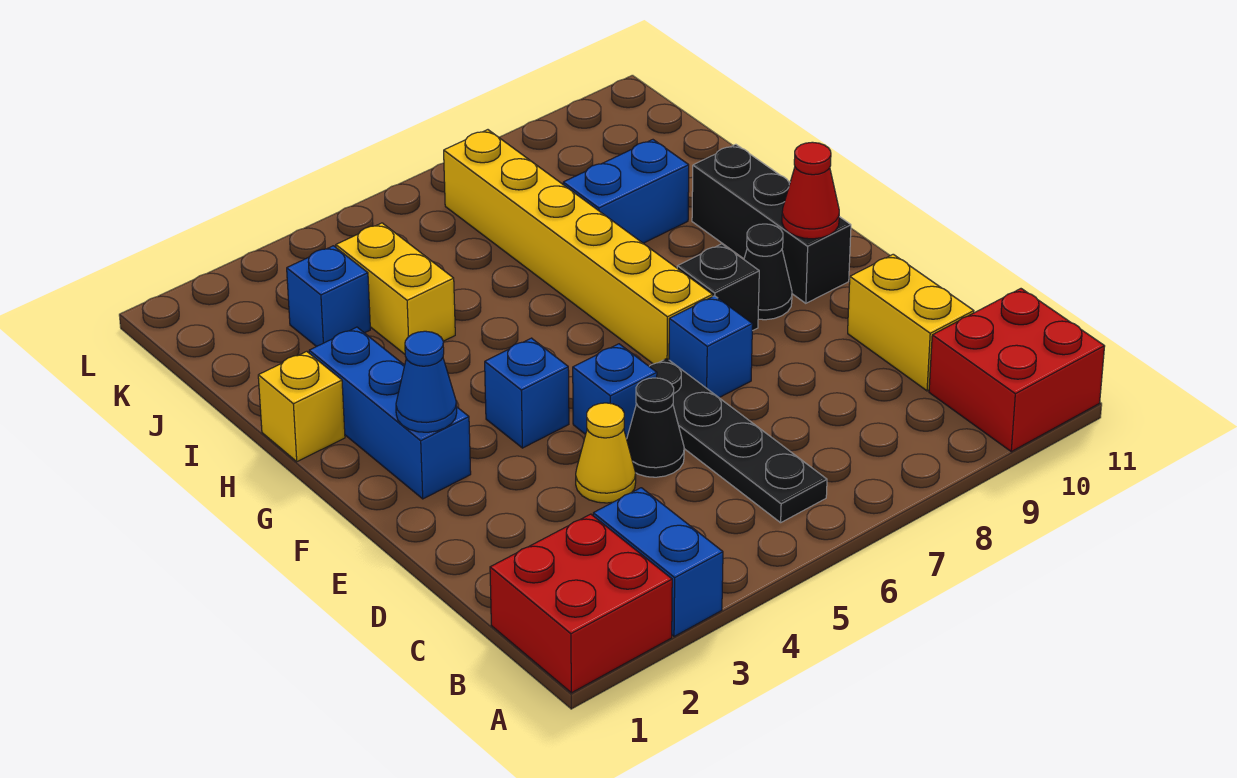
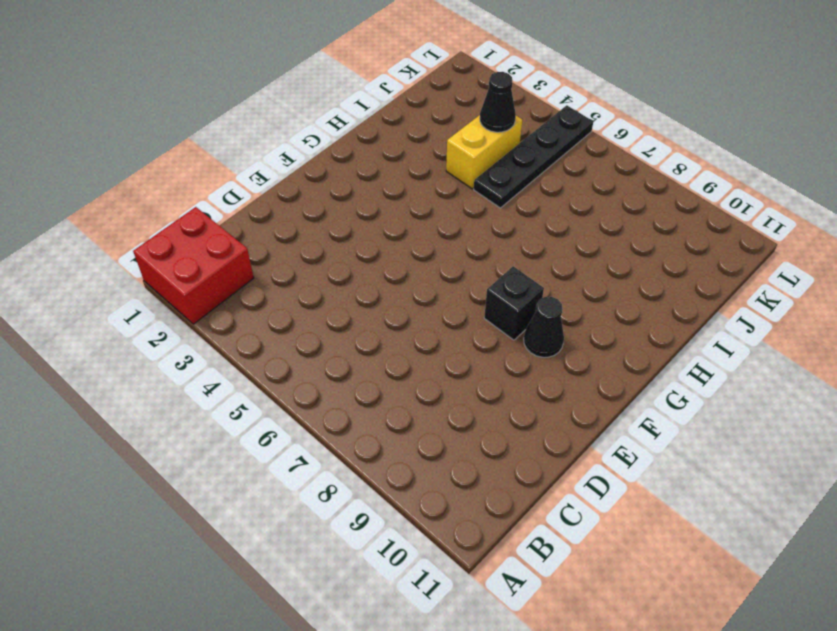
black plate I5:L5 level 1 -> black plate B6:E6 level 1
black cone J4 level 2 -> black cone D5 level 1
none -> blue brick A3:B3 level 1
none -> red brick A10:B11 level 1
none -> yellow brick C10:D10 level 1

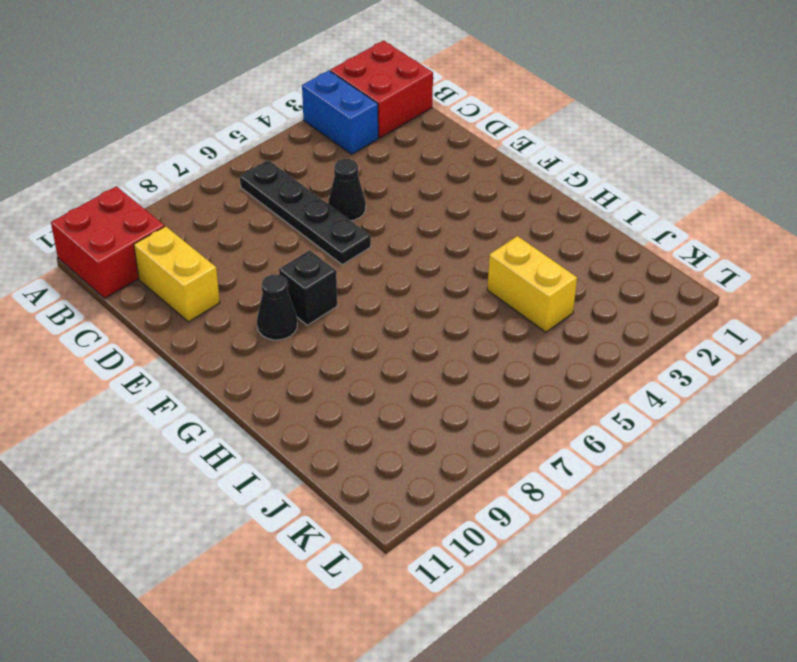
none -> yellow cone D4 level 1
none -> blue brick E5 level 1
none -> blue brick E7 level 1

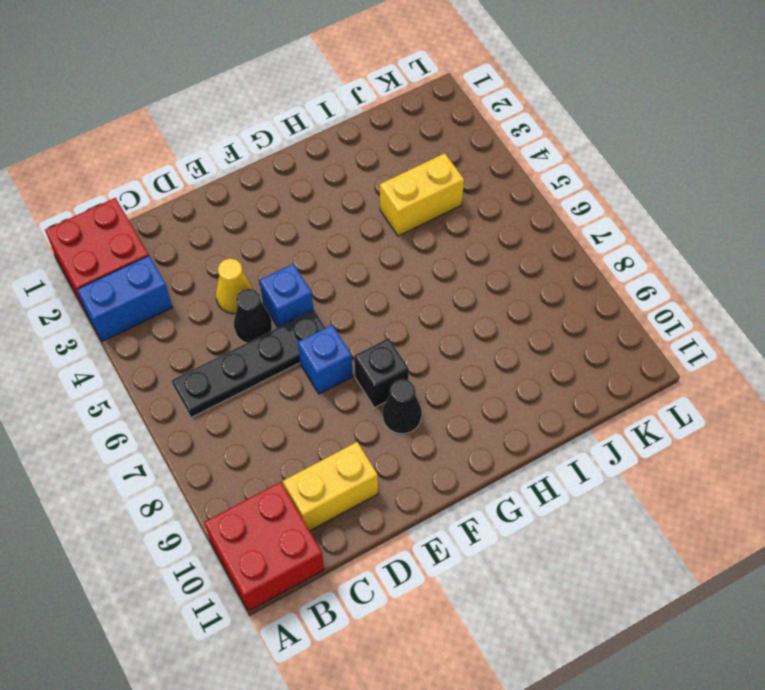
none -> blue brick F2:H2 level 1
none -> blue brick F4 level 1
none -> yellow brick F7:K7 level 1

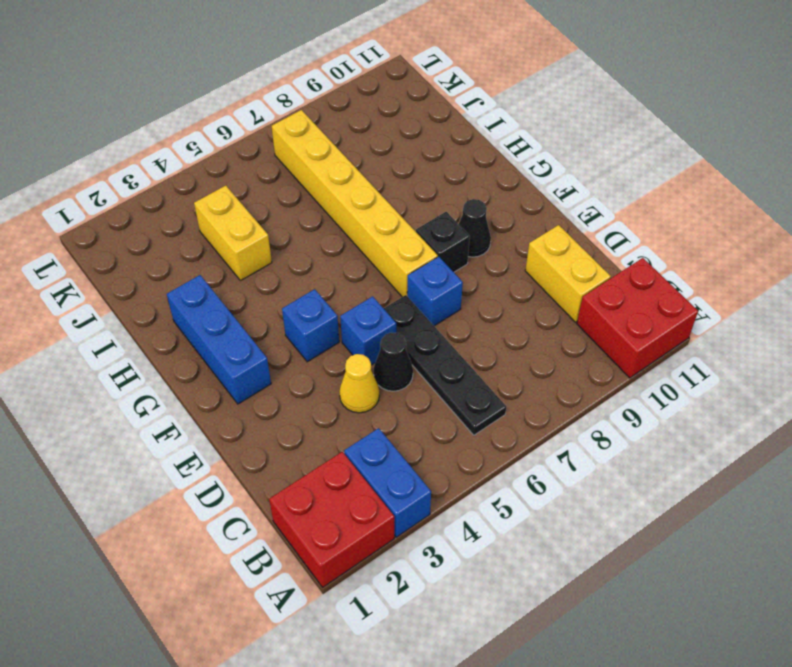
none -> black brick F10:H10 level 1
none -> yellow brick H1 level 1
none -> blue brick I8:I9 level 1

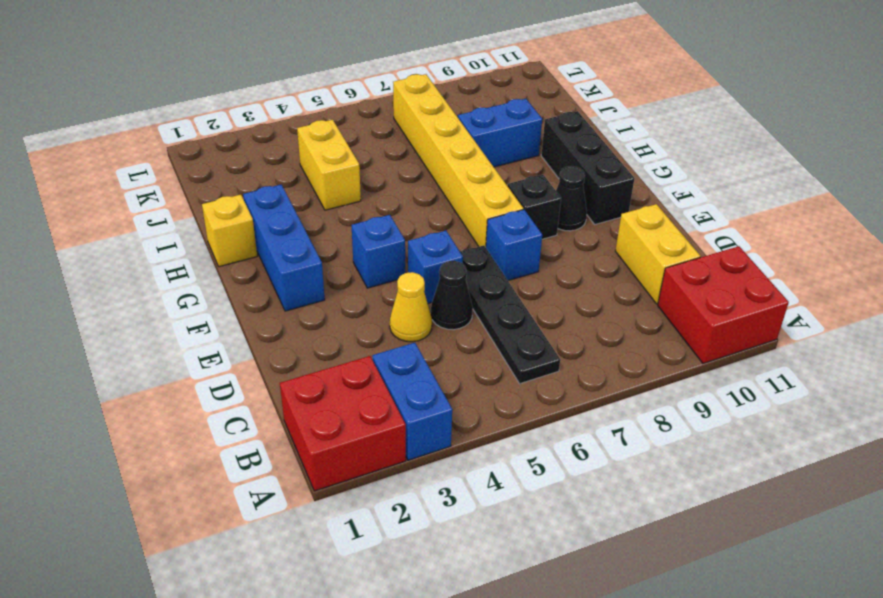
none -> blue brick J3 level 1
none -> blue cone F2 level 2
none -> red cone F10 level 2

